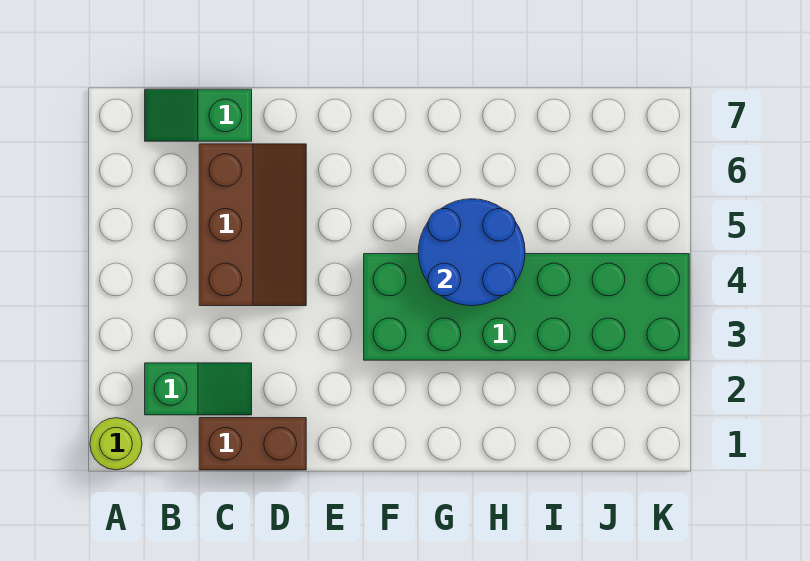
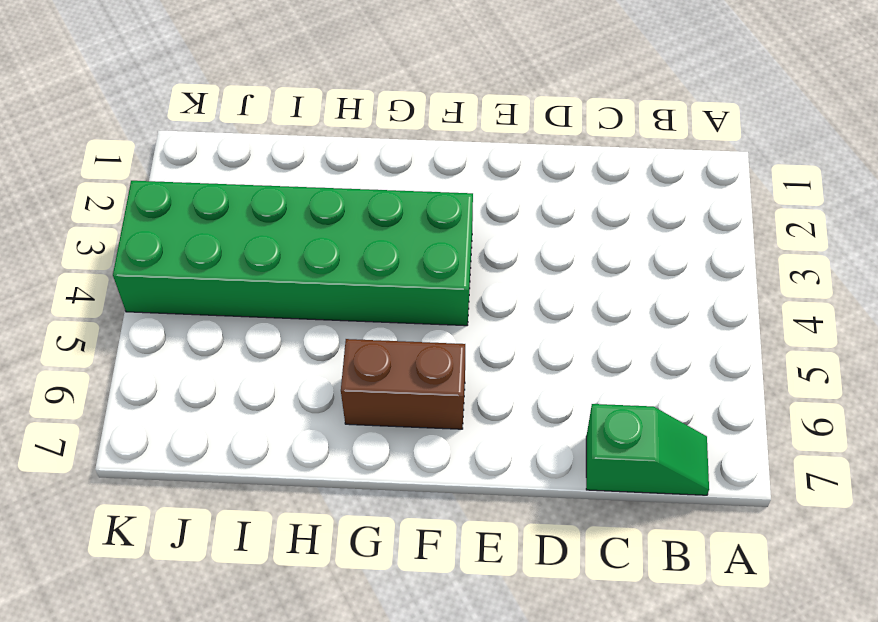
brown brick F6:G6 level 1 -> brown brick C1:D1 level 1
none -> lime round brick A1 level 1
none -> green slope B2:C2 level 1 top B

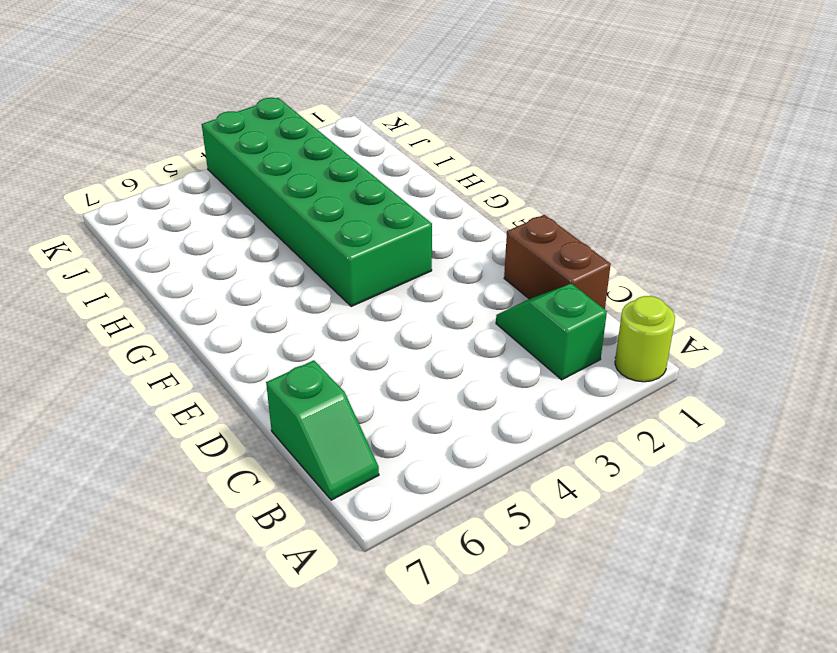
none -> brown slope C4:D6 level 1 top C
none -> blue round brick G4:H5 level 2

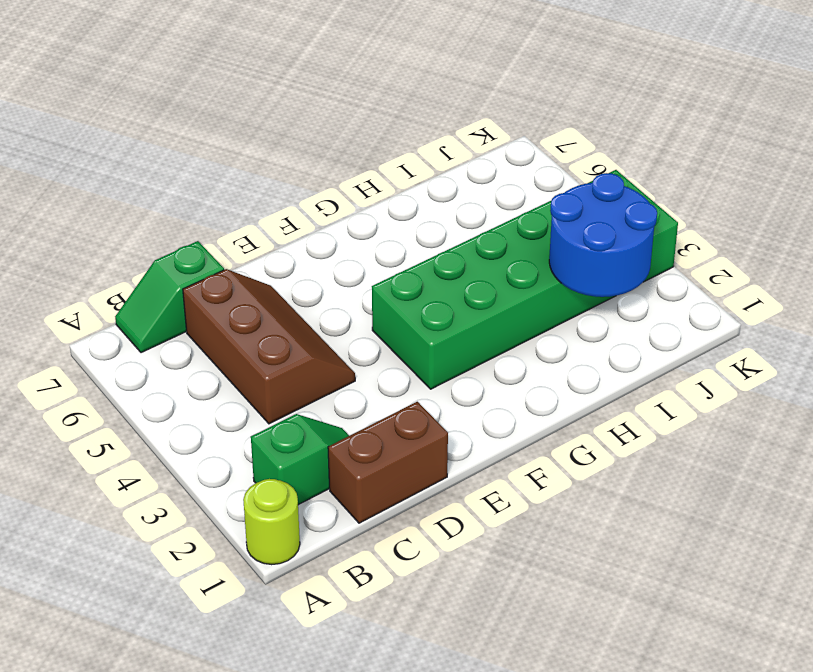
blue round brick I2:J3 level 2 -> blue round brick G4:H5 level 2

